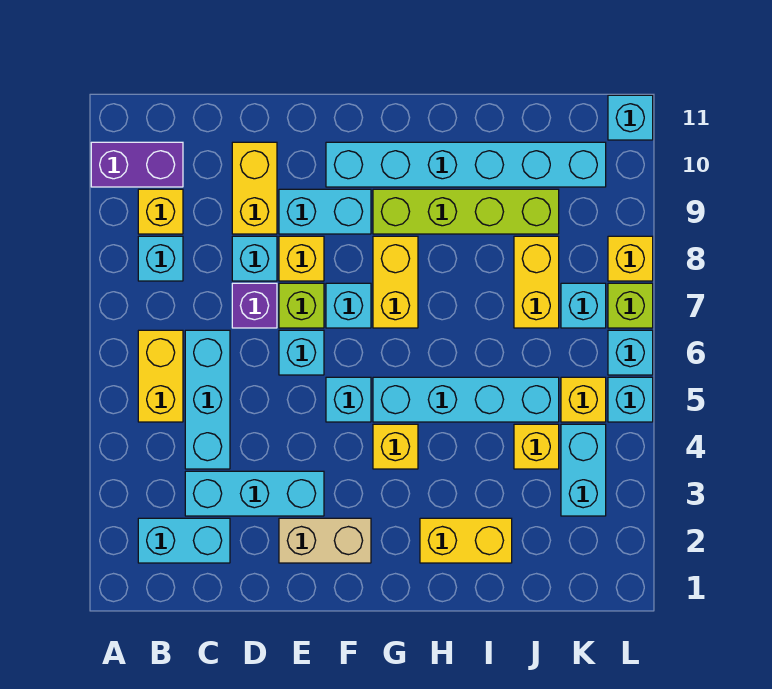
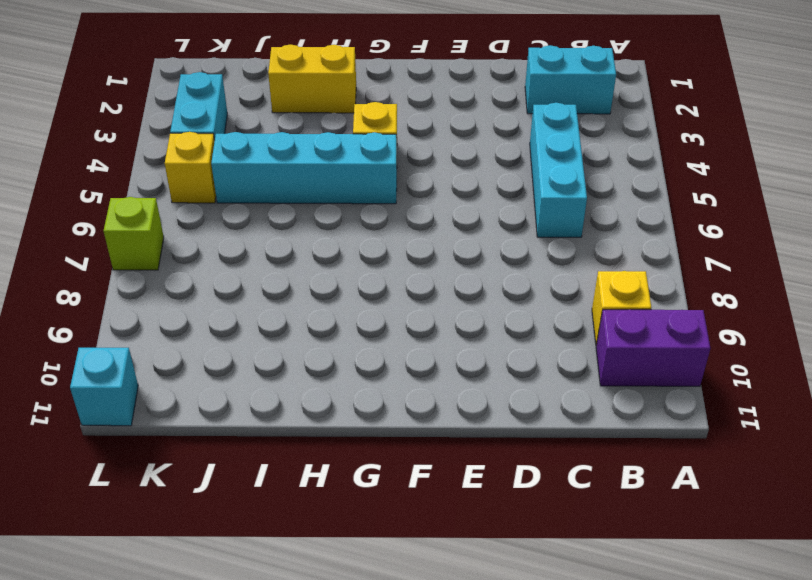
none -> yellow brick B5:B6 level 1
none -> cyan brick B8 level 1
none -> cyan brick C3:E3 level 1
none -> purple brick D7 level 1

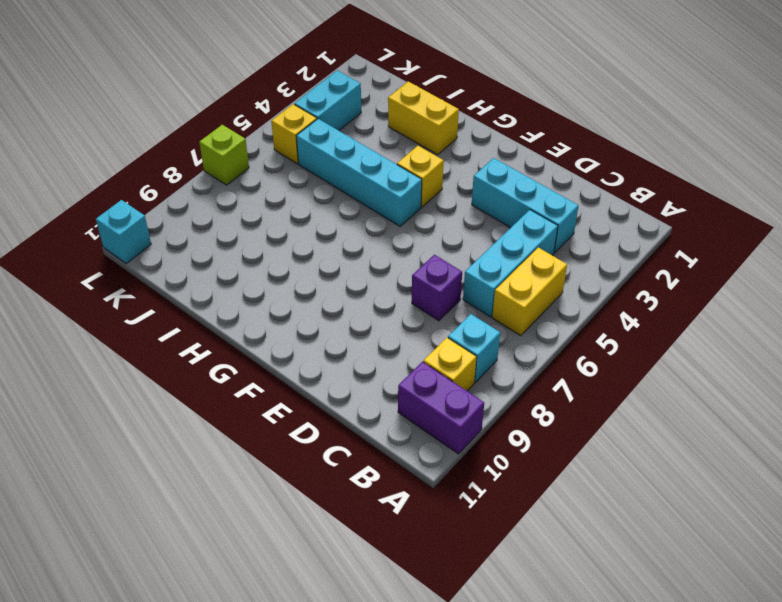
none -> cyan brick B2:C2 level 1
none -> cyan brick D8 level 1
none -> yellow brick D9:D10 level 1
none -> tan brick E2:F2 level 1

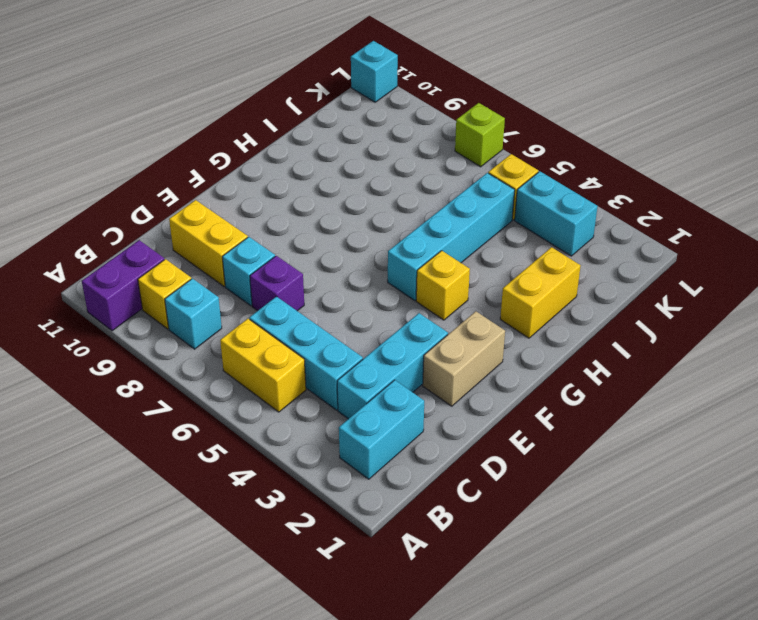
none -> cyan brick E6 level 1
none -> lime brick E7 level 1
none -> yellow brick E8 level 1
none -> cyan brick E9:F9 level 1

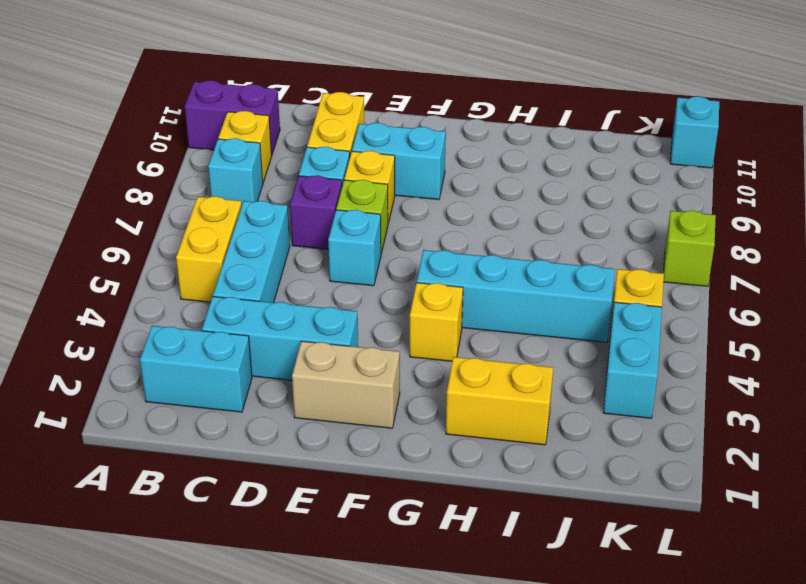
none -> cyan brick F5 level 1
none -> cyan brick F7 level 1
none -> cyan brick F10:K10 level 1
none -> yellow brick G7:G8 level 1

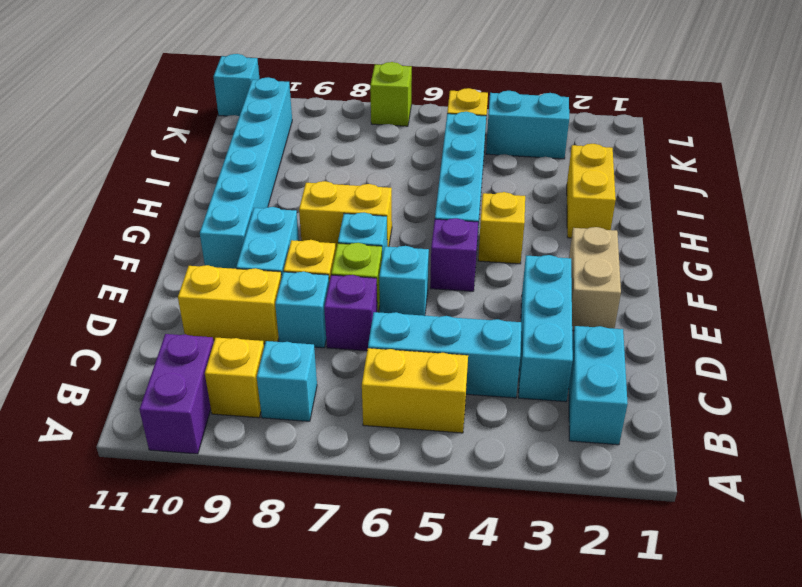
purple brick F5 level 1 -> cyan brick F5 level 1
none -> lime brick G9:J9 level 1
none -> yellow brick J4 level 1
none -> yellow brick J7:J8 level 1
none -> cyan brick K7 level 1

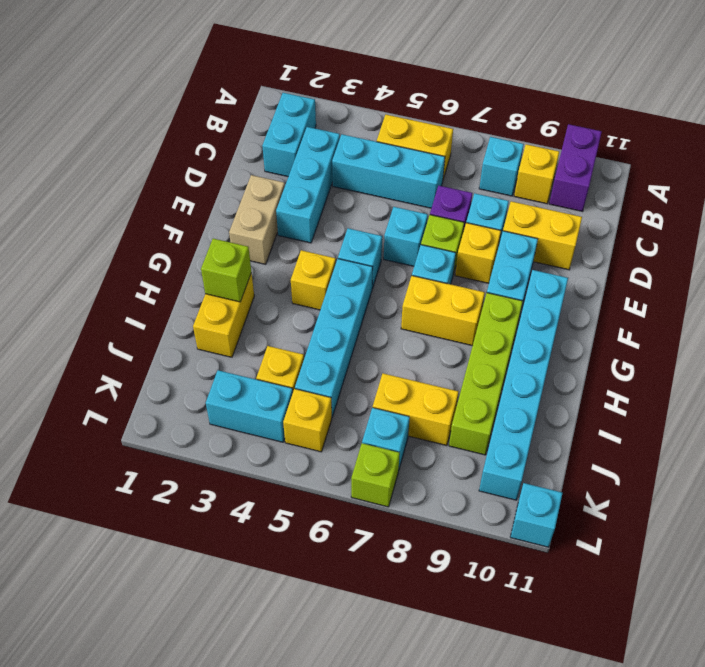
lime brick H2 level 2 -> none
none -> cyan brick L5 level 1
none -> cyan brick L6 level 1
none -> yellow brick L8 level 1

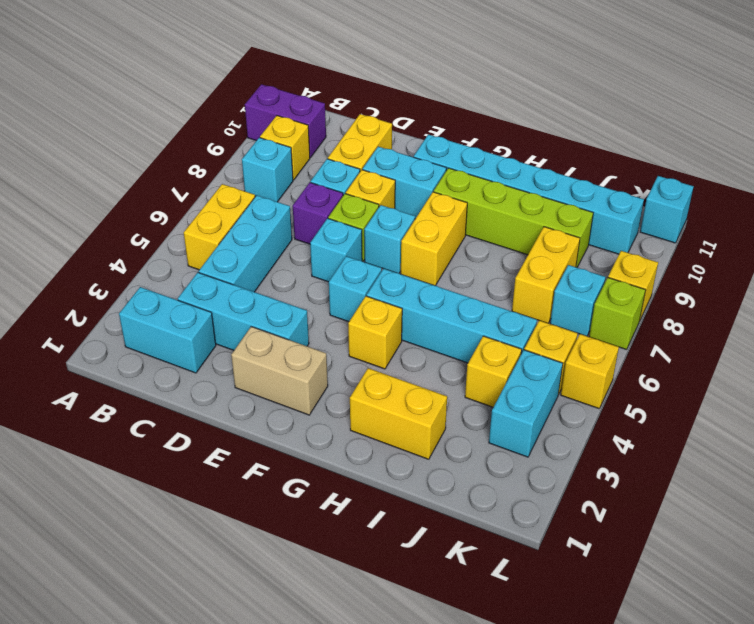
yellow brick L5 level 1 -> cyan brick L5 level 1
none -> cyan brick L6 level 1

